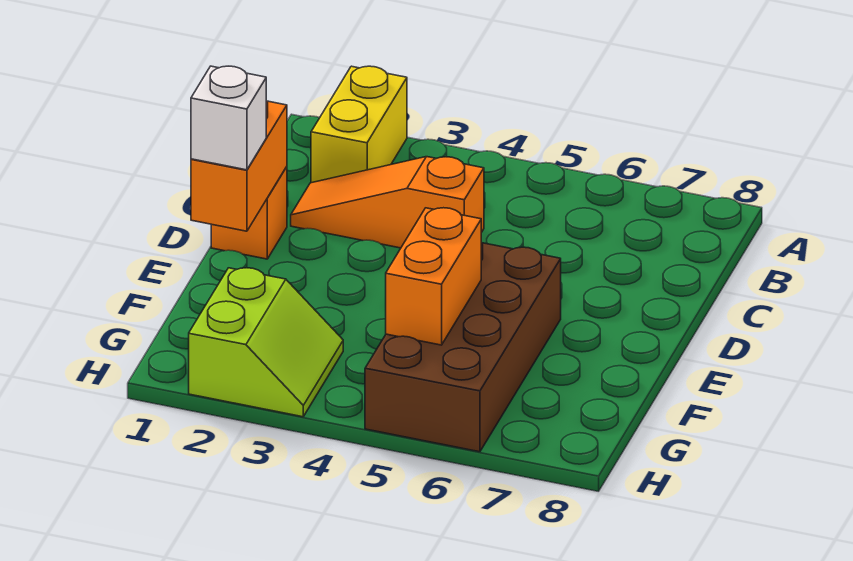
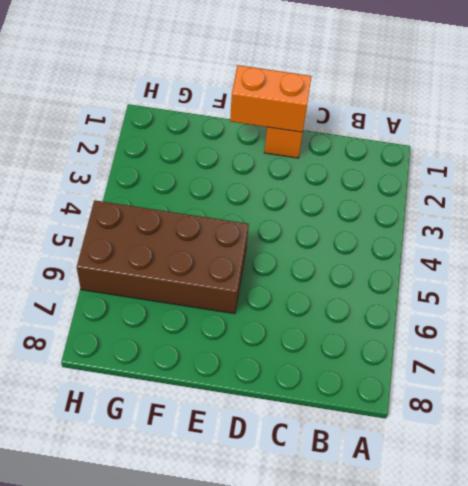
none -> yellow brick A2:B2 level 1
none -> orange slope C2:C4 level 1 top 4

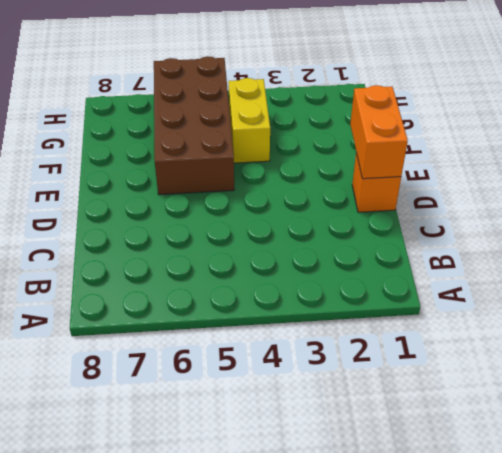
yellow brick F4:G4 level 1 -> yellow brick A2:B2 level 1
none -> orange slope C2:C4 level 1 top 4
none -> lime slope G2:H3 level 1 top 2

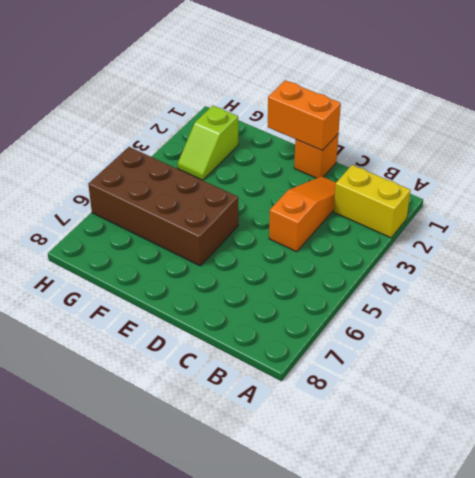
lime slope G2:G3 level 1 top 2 -> lime slope G2:H3 level 1 top 2
none -> orange brick F5:G5 level 2
none -> white brick E1 level 3

